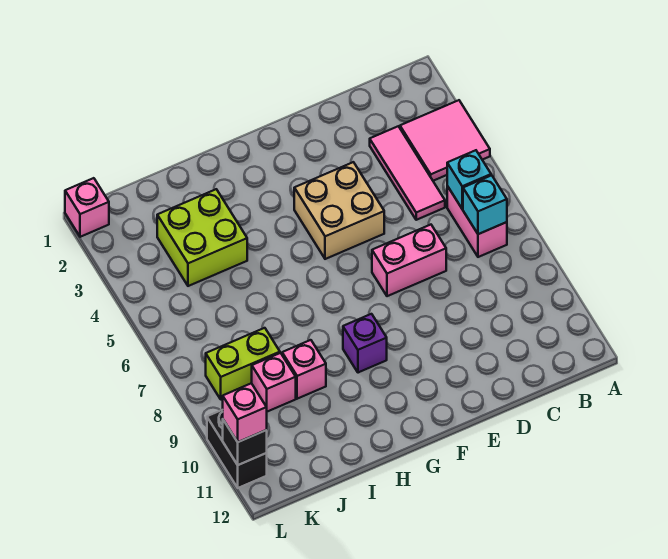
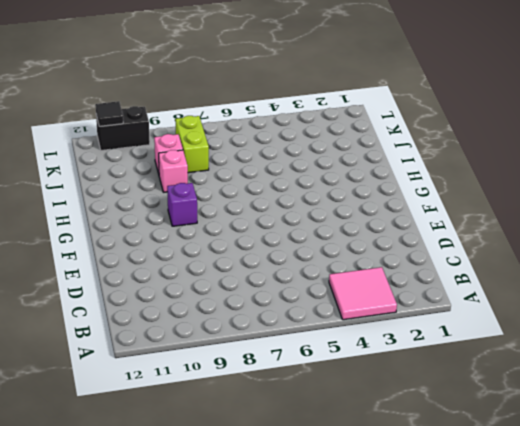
black tile L11 level 2 -> black brick L11 level 2
none -> pink brick B6:B7 level 1
none -> pink tile C3:C5 level 1
none -> pink brick D7:E7 level 1

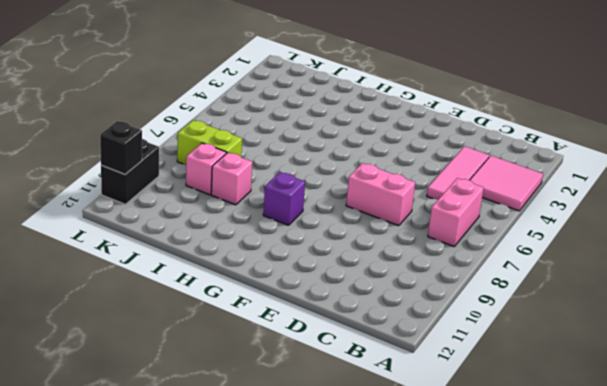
none -> tan brick E4:F5 level 1
none -> lime brick I3:J4 level 1
none -> pink brick L1 level 1

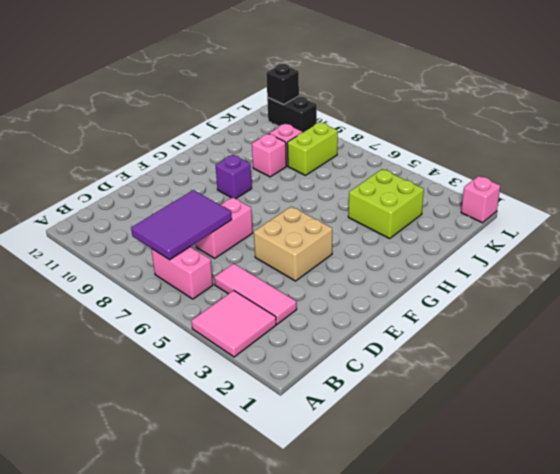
purple tile B7:D8 level 2 -> cyan brick B7 level 2
none -> cyan brick B6 level 2
none -> pink brick L11 level 3

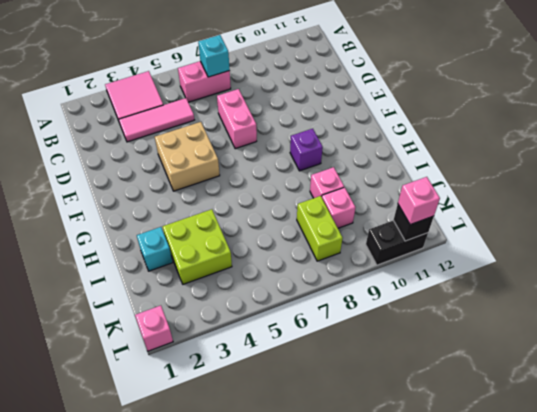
cyan brick I2 level 1 -> cyan brick B6 level 2

